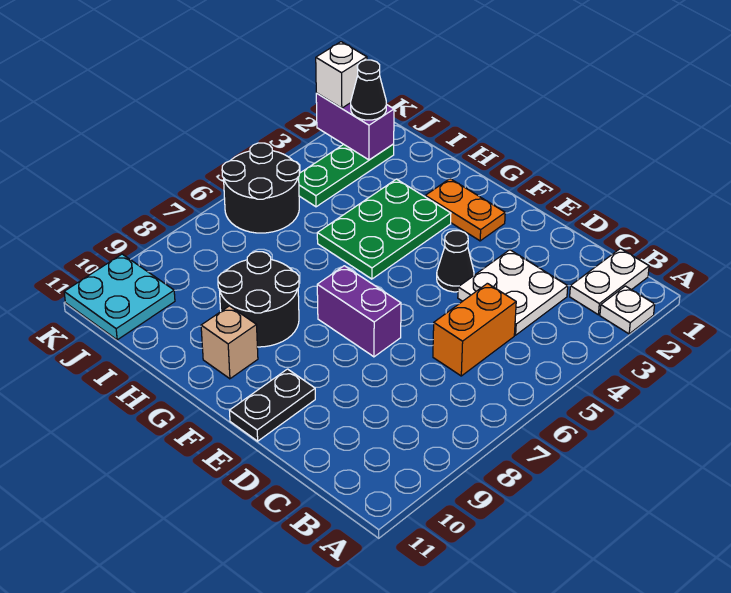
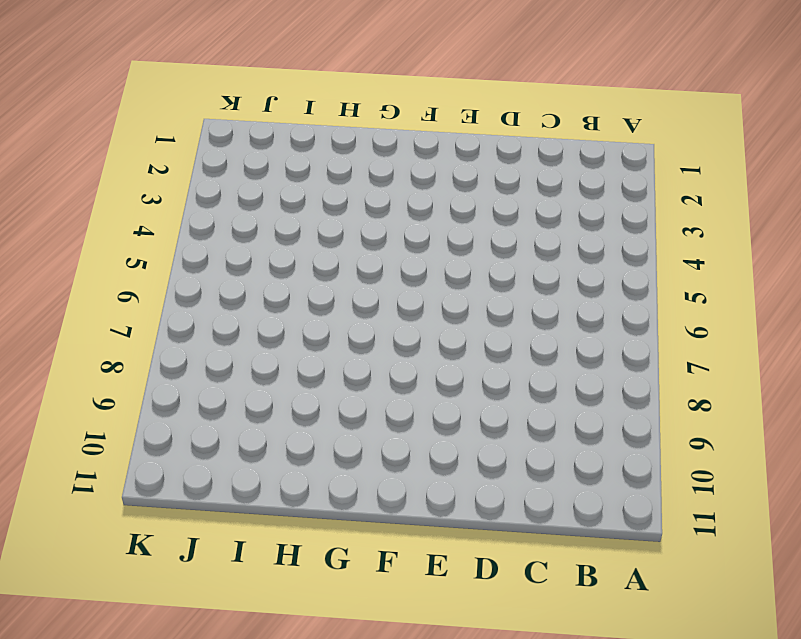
none -> white plate A2 level 1
none -> white plate B1:B2 level 1
none -> white plate C3:D4 level 1

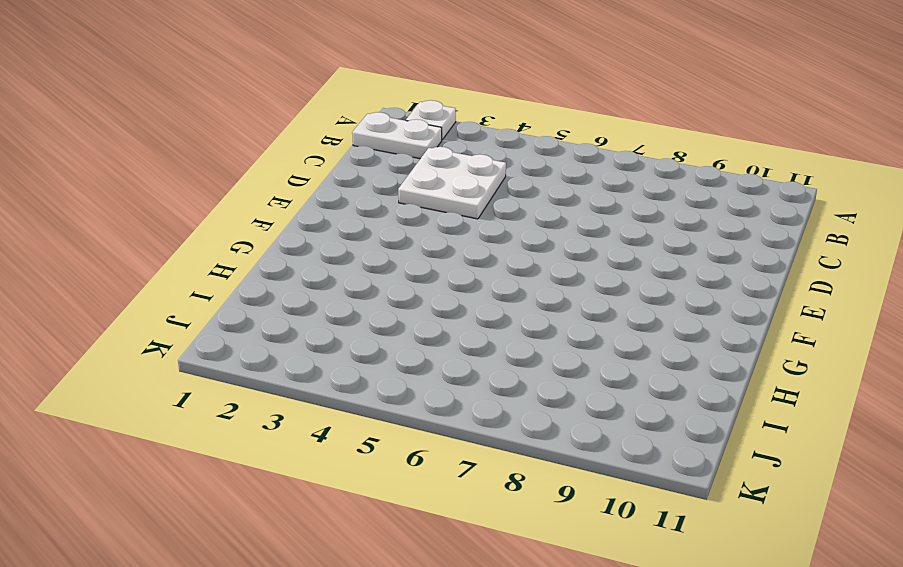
none -> orange brick C5:C6 level 1
none -> black cone E4 level 1
none -> purple brick E7:F7 level 1

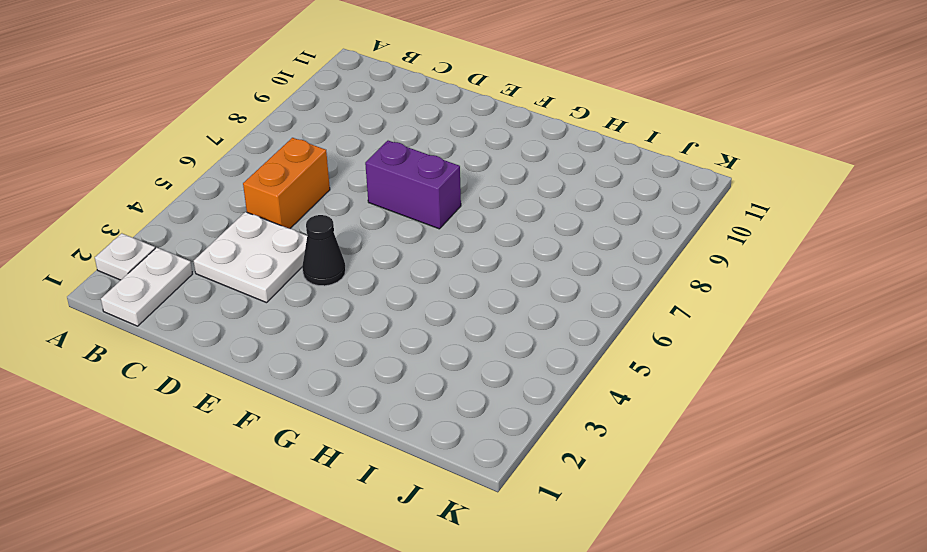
none -> black plate E10:E11 level 1
none -> orange plate F2:G2 level 1
none -> green plate G3:H5 level 1

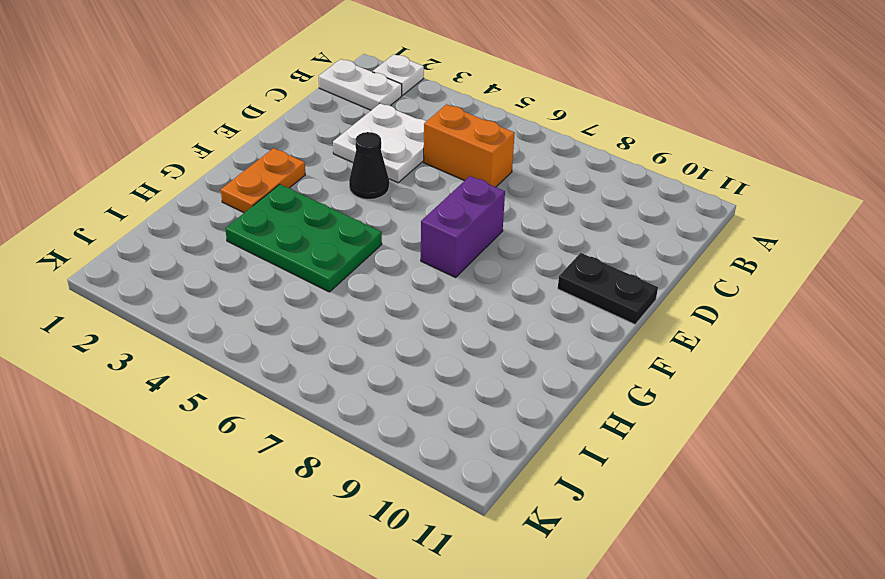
none -> black round brick G8:H9 level 1
none -> tan brick G10 level 1
none -> green plate J2:J4 level 1

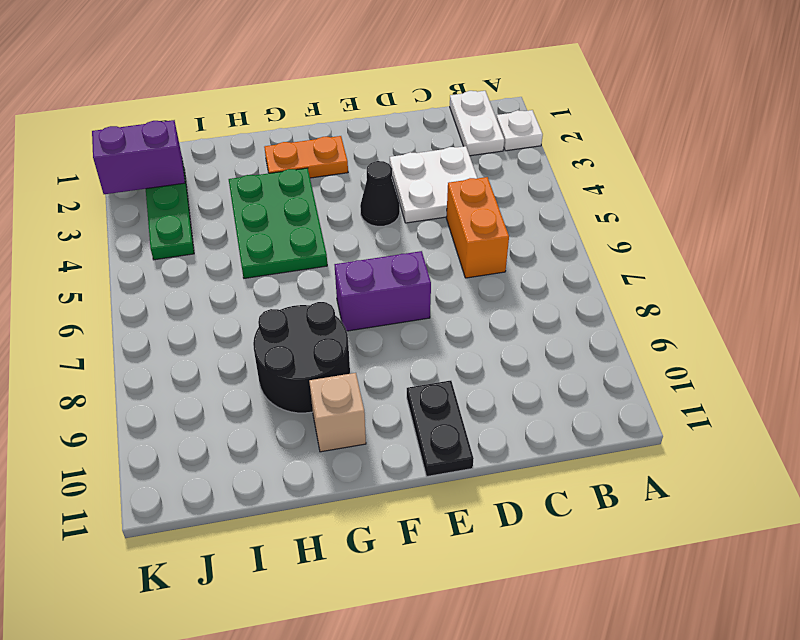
none -> black round brick J5:K6 level 1
none -> cyan plate J10:K11 level 1
none -> black cone J2 level 3

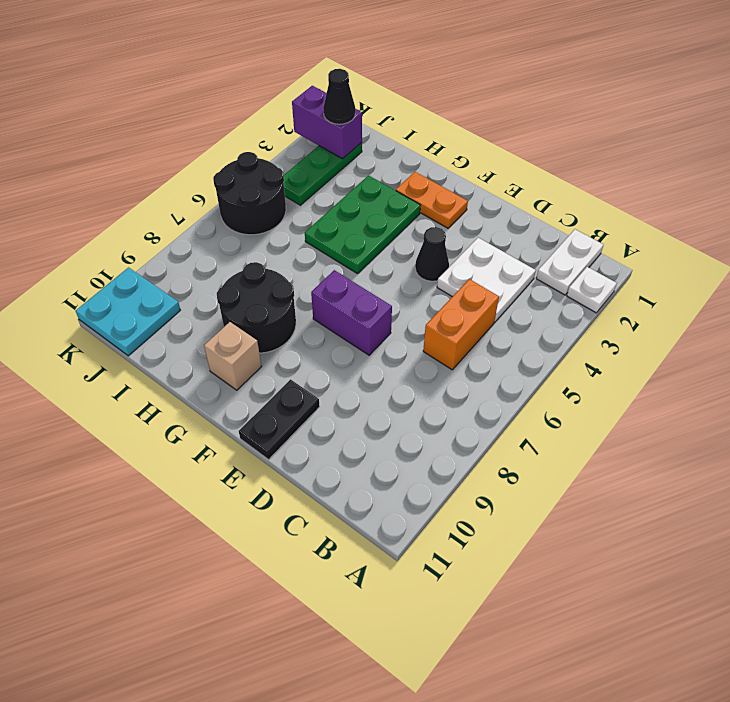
none -> white brick K2 level 3

